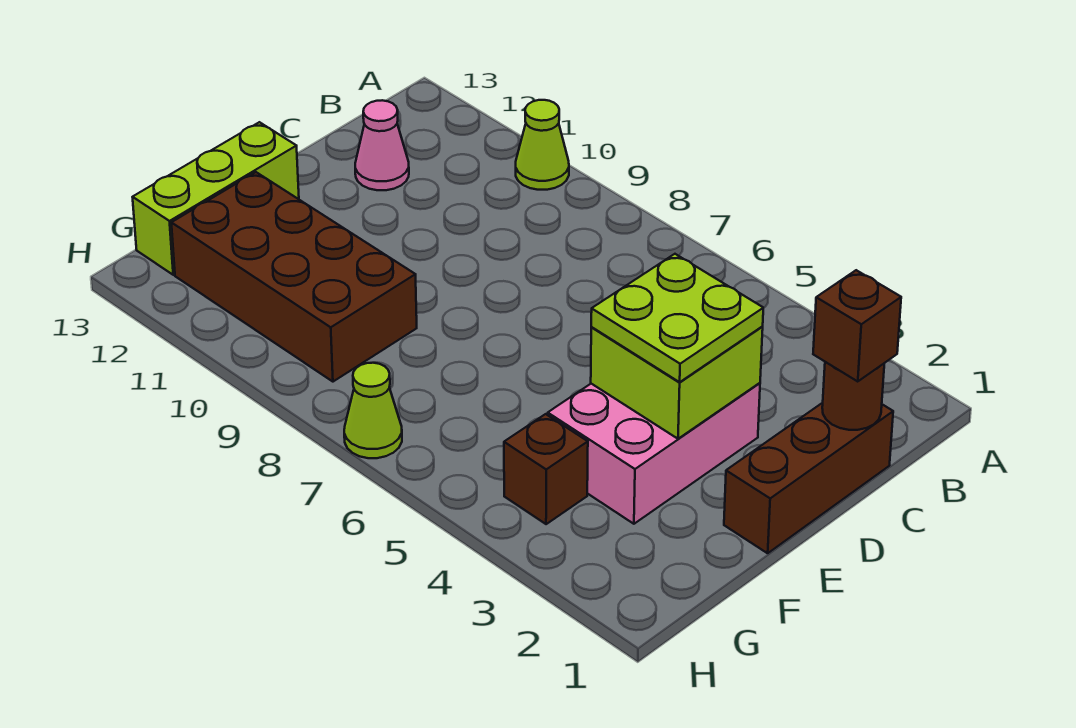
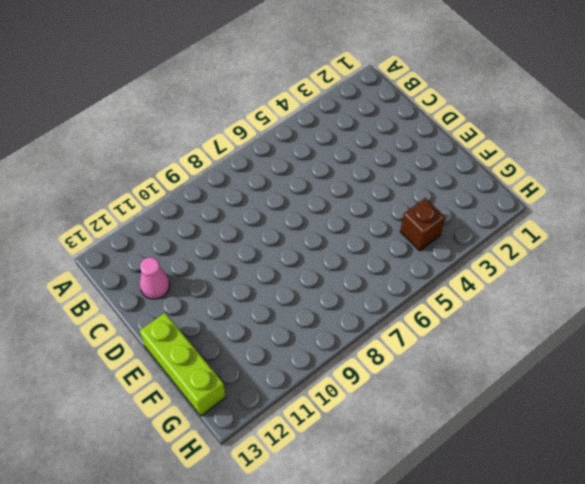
none -> lime cone A10 level 1
none -> brown brick C1:E1 level 1
none -> pink brick D3:F4 level 1

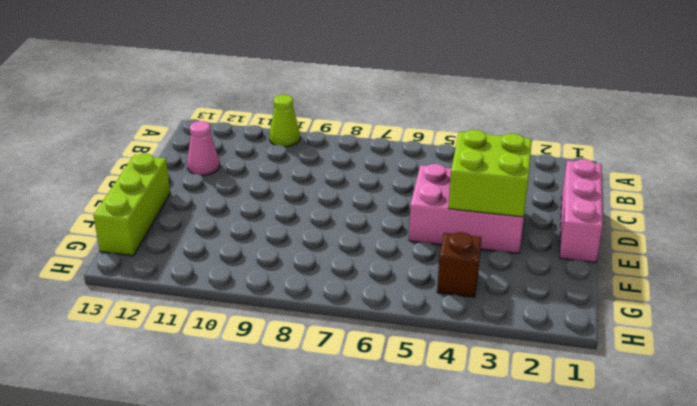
pink brick C1:E1 level 1 -> brown brick C1:E1 level 1
pink brick D3:E5 level 1 -> pink brick D3:F4 level 1
none -> brown brick F9:G12 level 1
none -> lime cone H7 level 1
none -> brown round brick C1 level 2

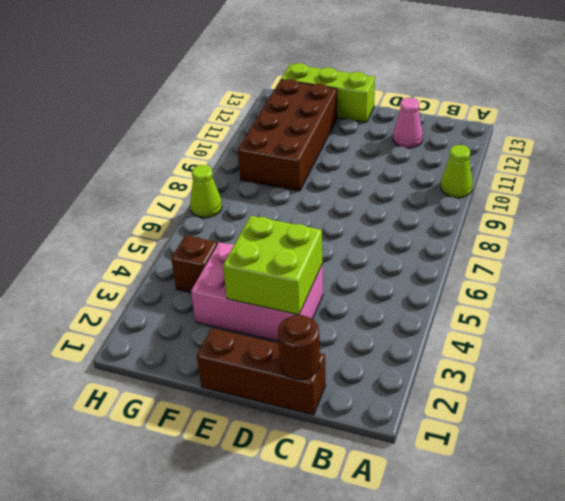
none -> brown brick C1 level 3
none -> lime plate D3:E4 level 3

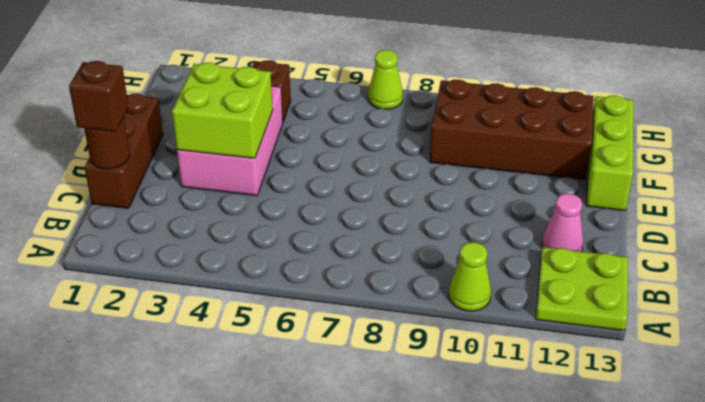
lime plate A12:B13 level 1 -> lime plate D3:E4 level 3

